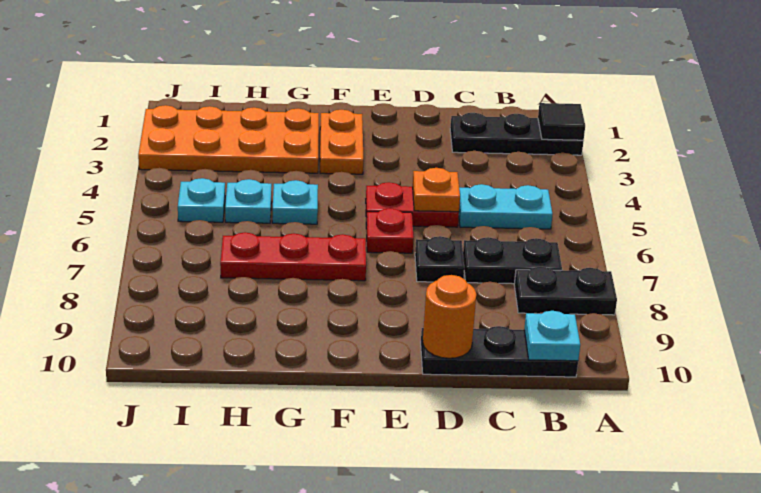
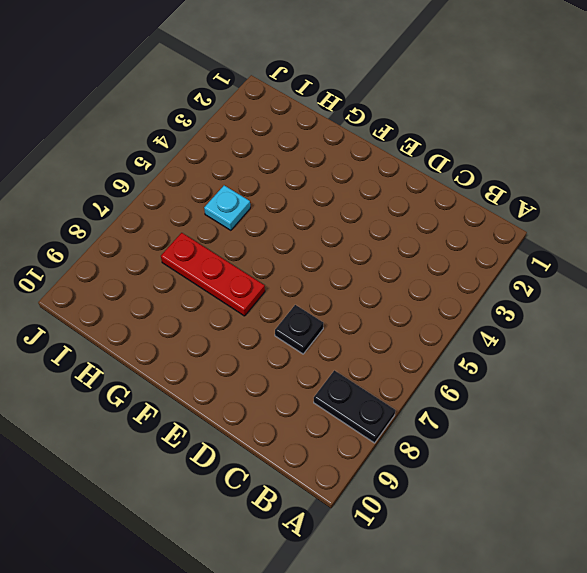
none -> black plate A2:C2 level 1
none -> cyan plate B5:C5 level 1
none -> black plate B7:C7 level 1

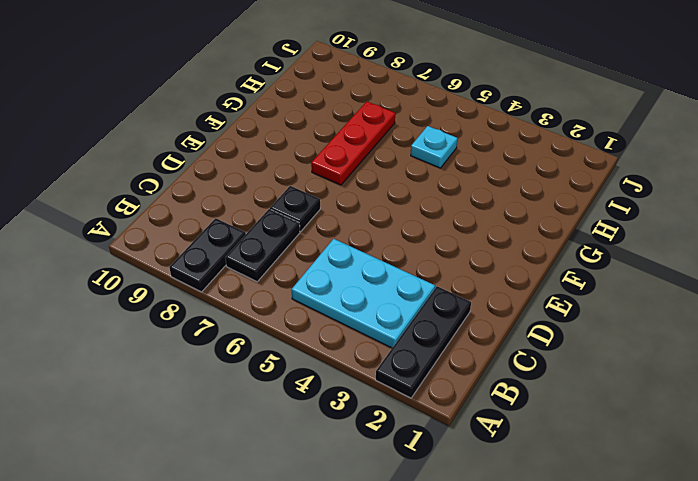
cyan plate B3:C5 level 1 -> cyan plate B5:C5 level 1
none -> black plate B10:D10 level 1
none -> red plate D5:E5 level 1
none -> red plate E6 level 1

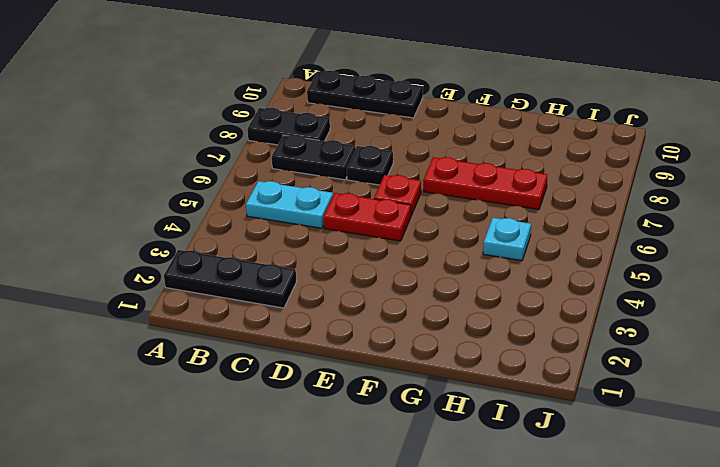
none -> orange plate F2:F3 level 1
none -> orange plate G2:J3 level 1
none -> cyan plate G5 level 1

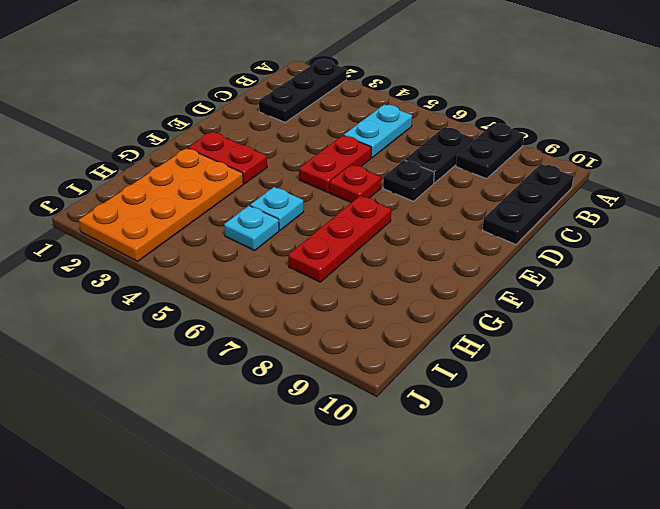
red plate F2:F3 level 1 -> orange plate F2:F3 level 1
none -> cyan plate I5 level 1
none -> black tile A2 level 2
none -> cyan plate B10 level 2

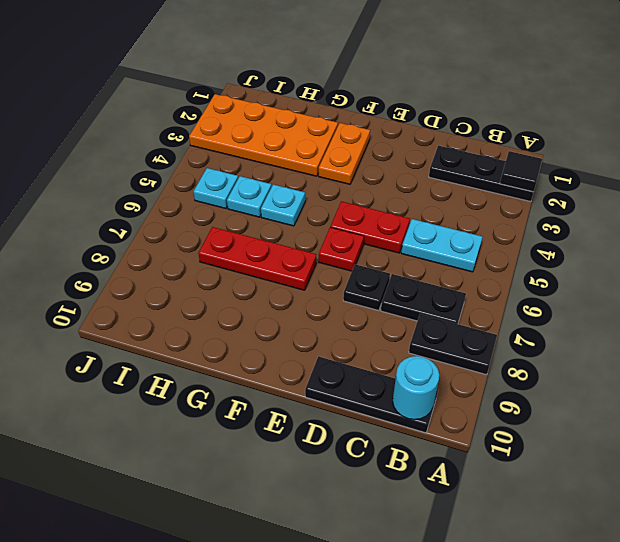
cyan round brick B10 level 2 -> cyan plate B10 level 2
none -> orange plate D5 level 2
none -> orange round brick D10 level 2

